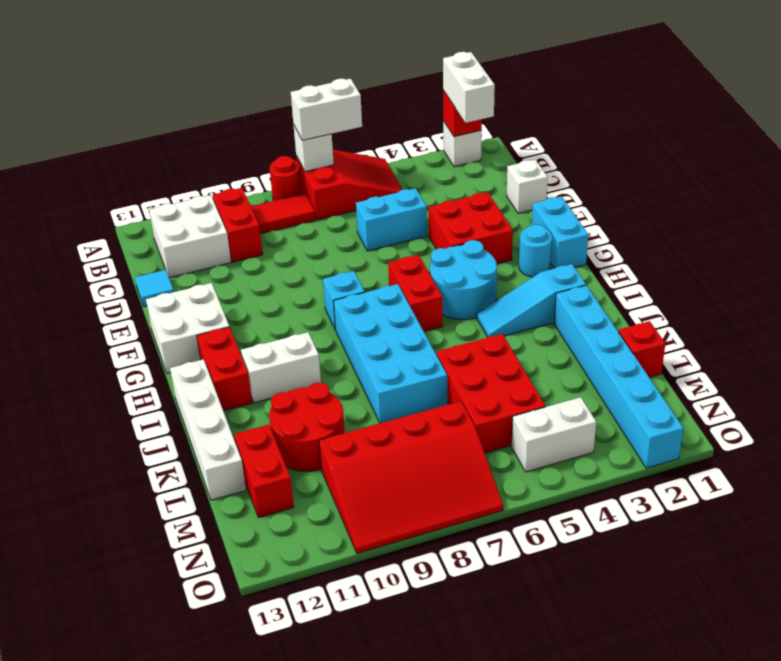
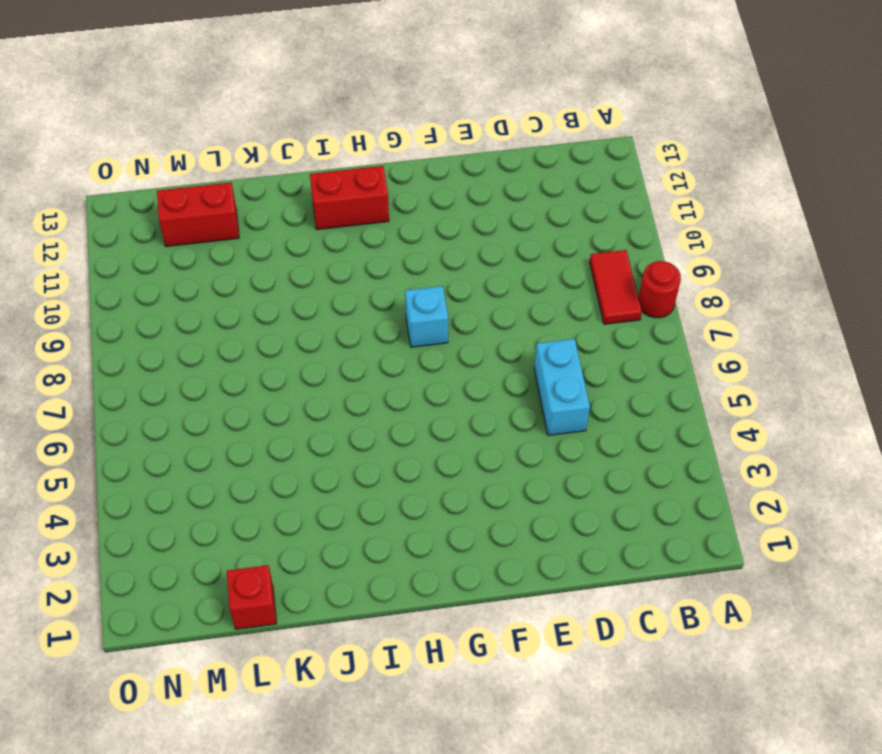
none -> white brick A2 level 1
none -> red slope A5:B7 level 1 top 7
none -> red brick B10:C10 level 1
none -> white brick B11:C12 level 1

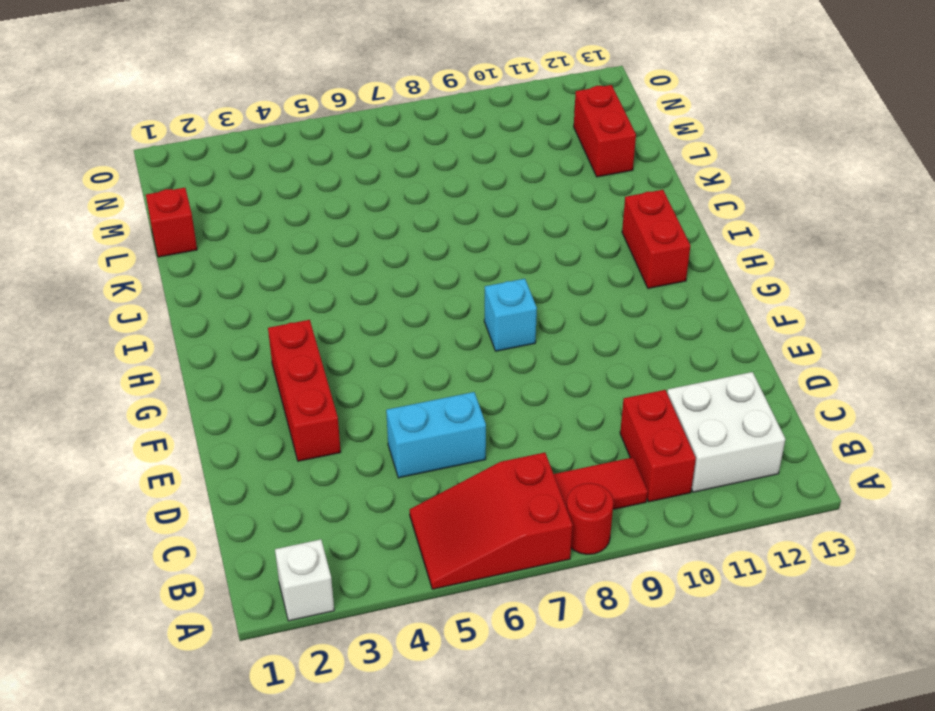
red brick E3:G3 level 1 -> red brick E3:F4 level 1
none -> white brick D1 level 1
none -> cyan tile D13 level 1
none -> cyan brick F1:G1 level 1
none -> white brick F12:G13 level 1

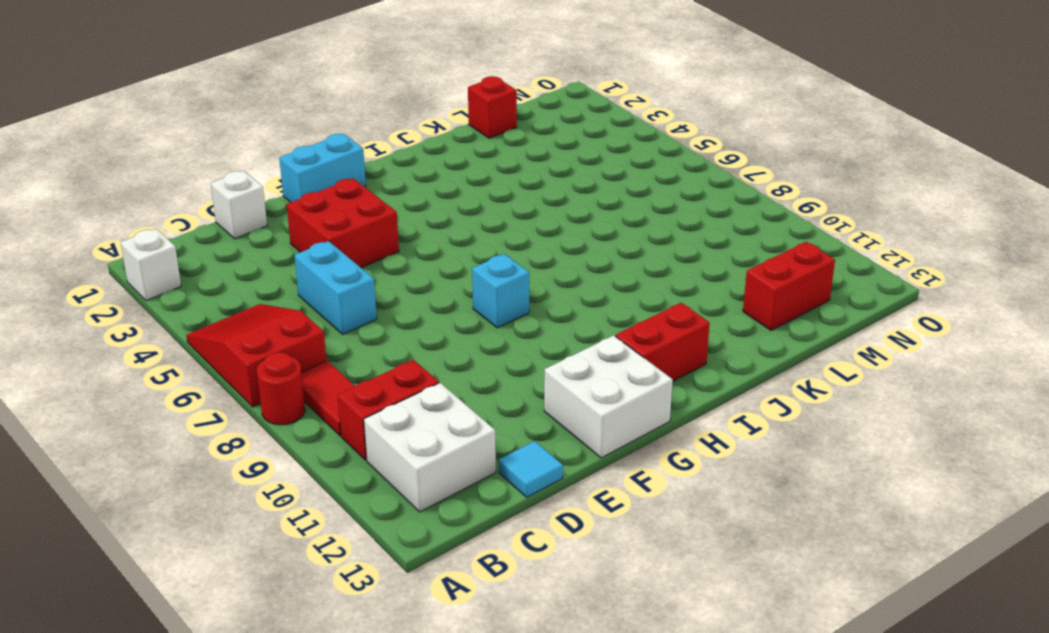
none -> cyan round brick G2 level 1
none -> cyan round brick G4:H5 level 1
none -> red brick G6:H6 level 1
none -> cyan brick H7:K8 level 1

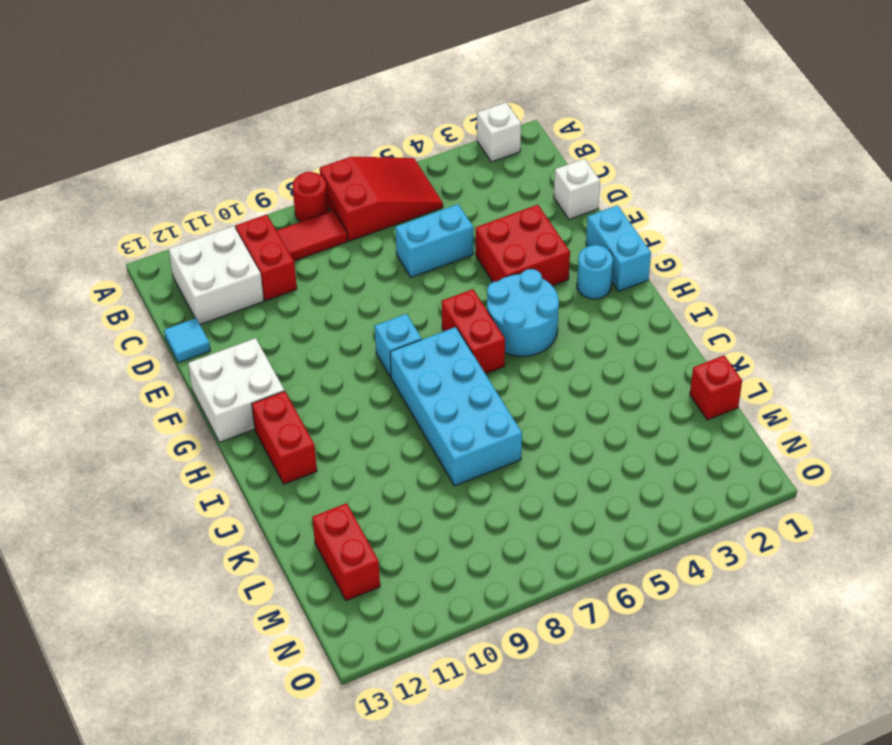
none -> cyan slope I2:I4 level 1 top 2
none -> white brick I10:I11 level 1
none -> white brick I13:L13 level 1
none -> cyan brick J2:O2 level 1

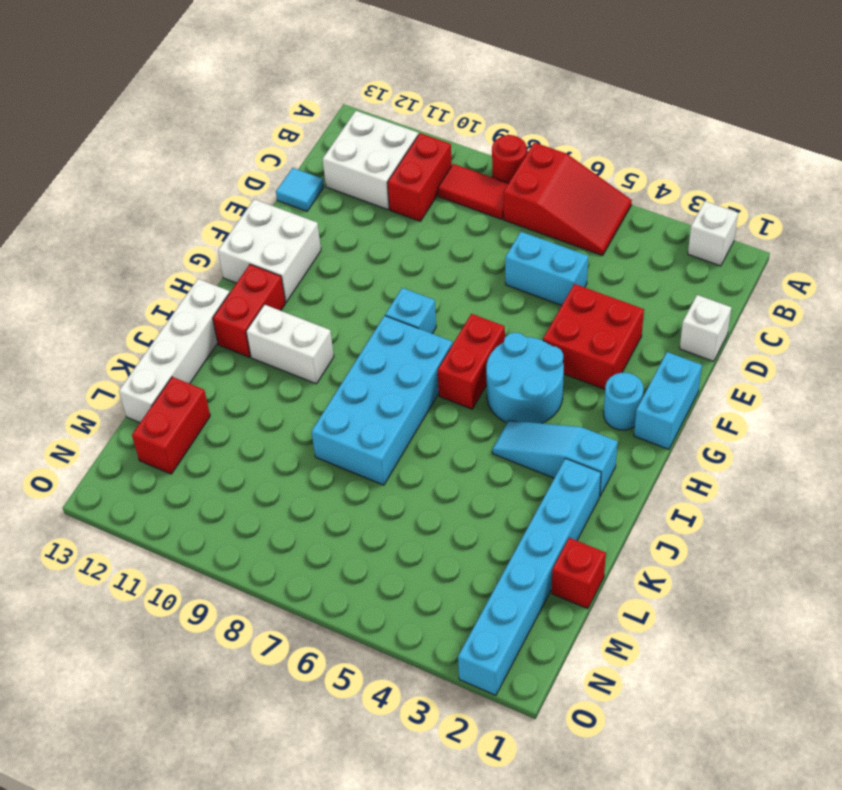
none -> red brick K5:M6 level 1
none -> red round brick K10:L11 level 1
none -> red slope M7:O10 level 1 top M
none -> white brick N4:N5 level 1

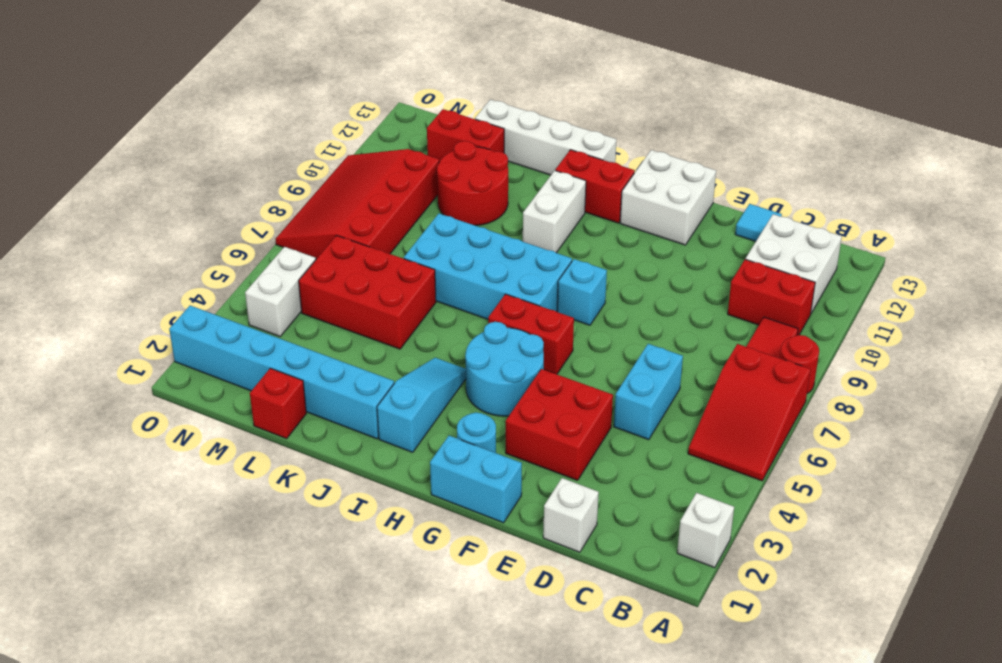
none -> red brick A2 level 2
none -> white brick A7 level 2
none -> white brick A2:B2 level 3
none -> white brick A6:A7 level 3

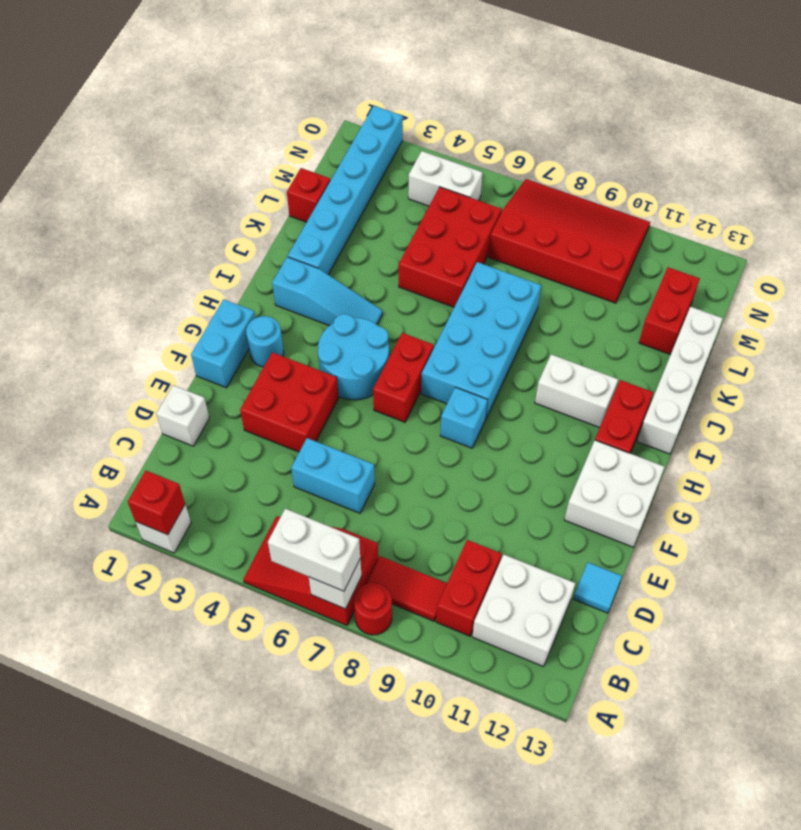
none -> red round brick K10:L11 level 1
none -> white brick A2:B2 level 3

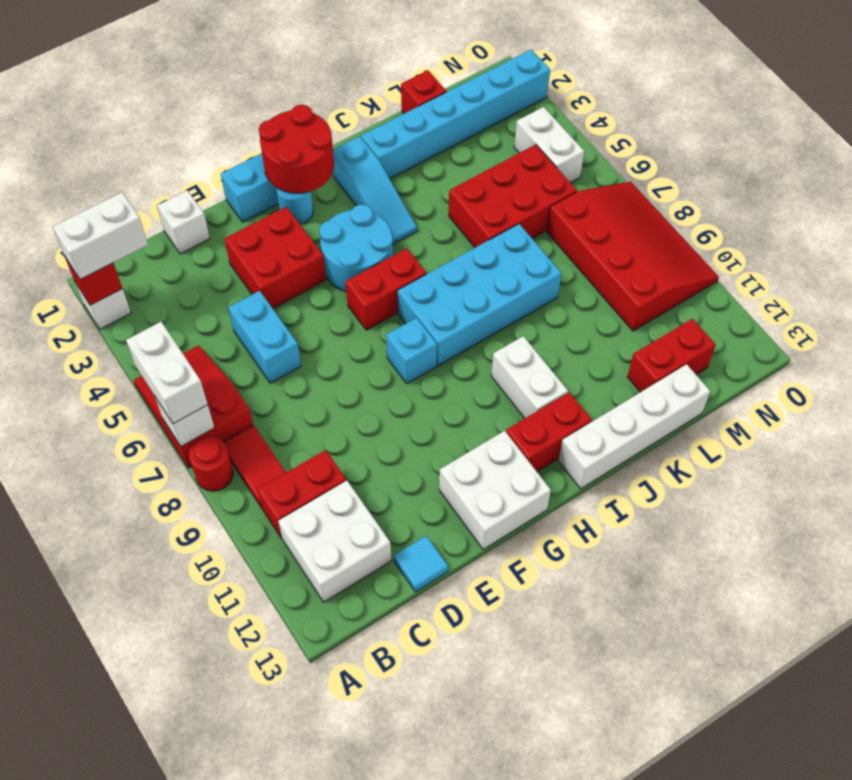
red round brick G1:H2 level 2 -> red round brick K10:L11 level 1

